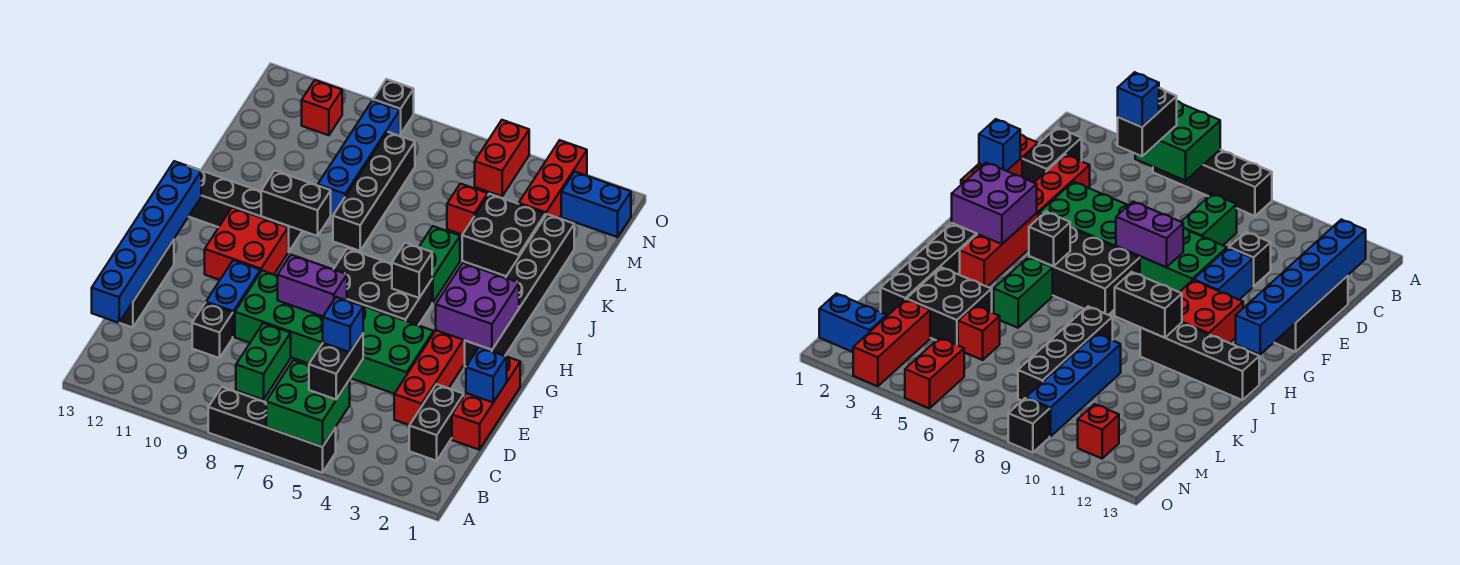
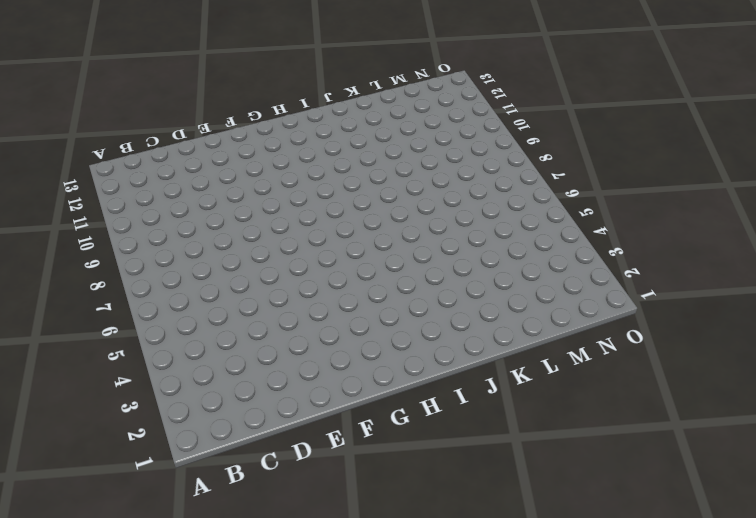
none -> black brick A5:A8 level 1
none -> black brick C2:D2 level 1
none -> green brick C8:D8 level 1
none -> red brick D1:F1 level 1

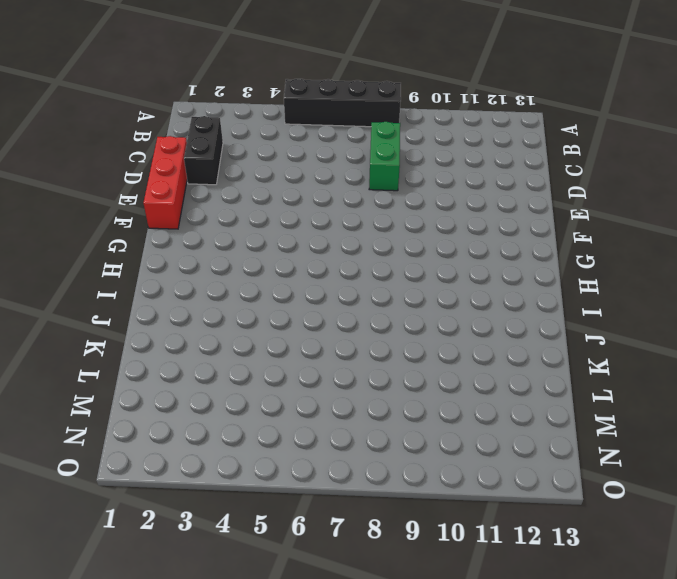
none -> red brick D3:I3 level 1
none -> black brick D10 level 1
none -> black brick D13:F13 level 1
none -> green brick E4:F9 level 1

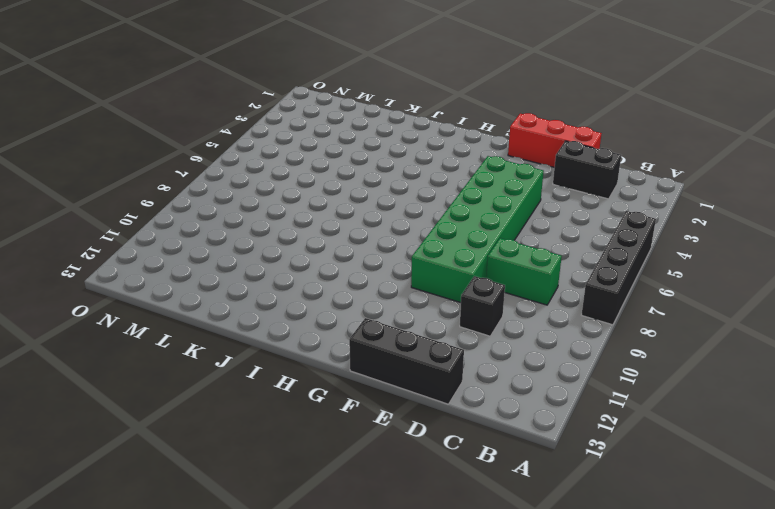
none -> red brick D3:I3 level 1
none -> blue brick E10:F10 level 1
none -> black brick G2:L2 level 1
none -> black brick G5:H7 level 1

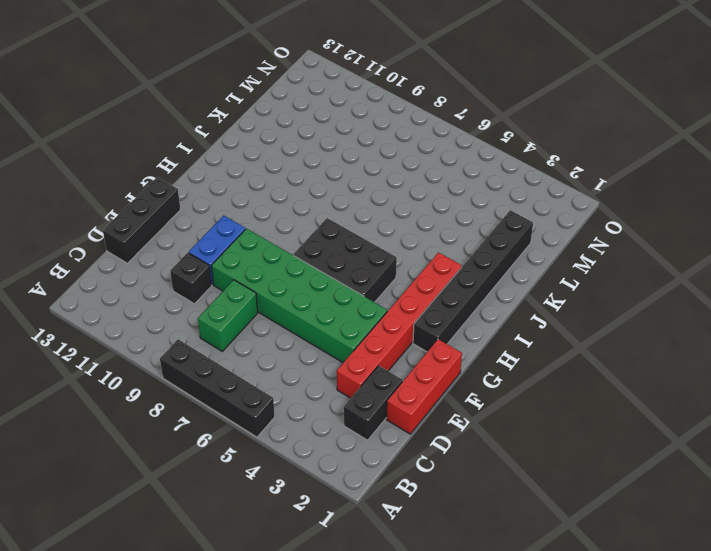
none -> red brick G10:H11 level 1
none -> green brick I5:J5 level 1
none -> black brick I10:I13 level 1
none -> black brick J8:M8 level 1

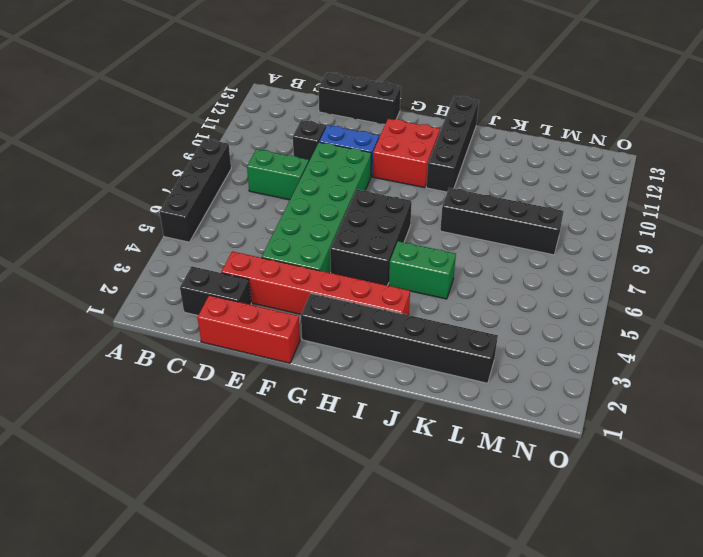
none -> black brick K3:L4 level 1
none -> blue brick K9:N9 level 1
none -> red brick L5 level 1
none -> red brick M3:O3 level 1

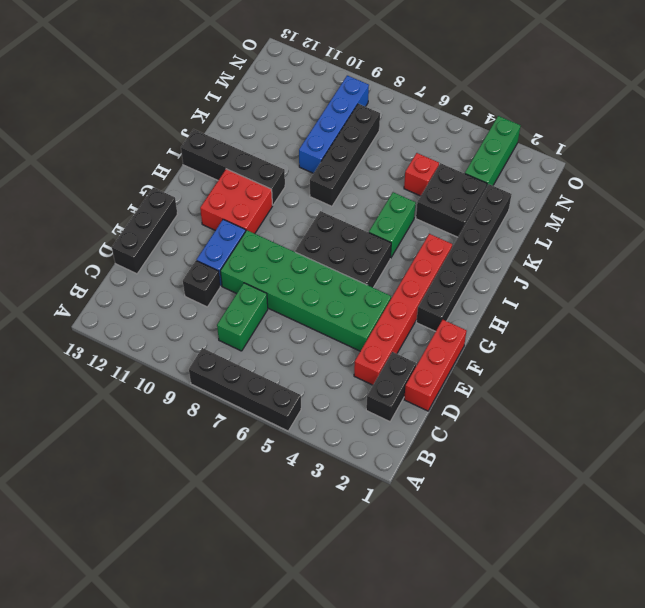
green brick M3:O3 level 1 -> red brick M3:O3 level 1
none -> blue brick N1:N2 level 1
none -> red brick N5:O5 level 1
none -> red brick N11 level 1
none -> black brick O9 level 1

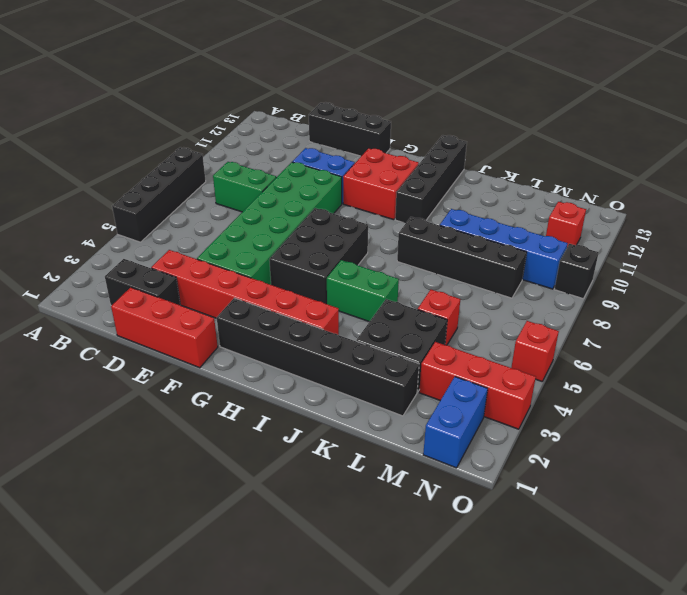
red brick O5 level 1 -> red brick N5:O5 level 1
none -> black brick D10 level 1
none -> green brick A5:B6 level 2
none -> blue brick C13:H13 level 2
none -> blue brick E1 level 2

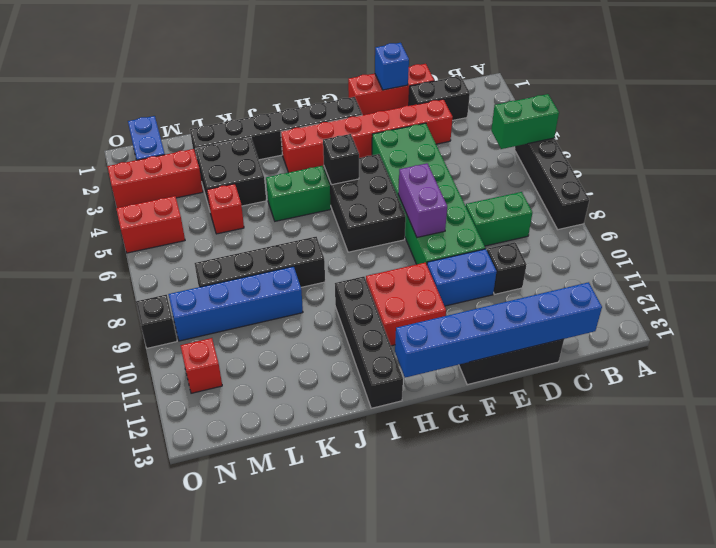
green brick A5:B5 level 2 -> green brick A5:B6 level 2
none -> purple brick G2:H3 level 2
none -> black brick I9:I10 level 2
none -> black brick B5:C5 level 3
none -> blue brick C5 level 4

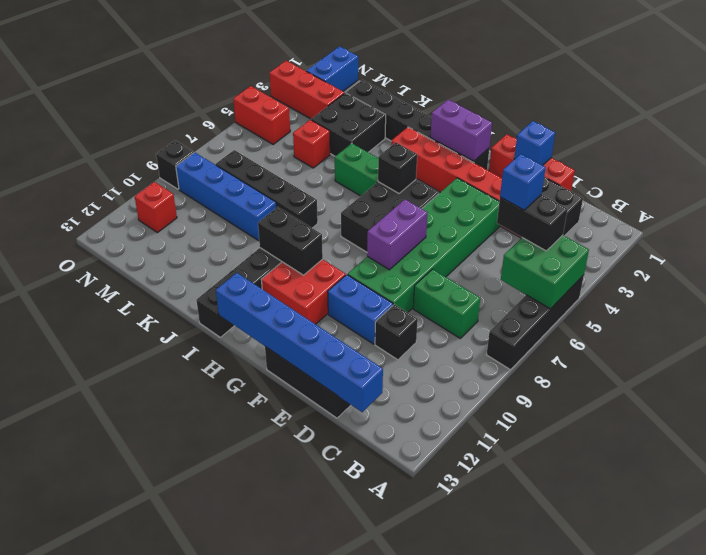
purple brick G2:H2 level 2 -> purple brick G2:H3 level 2
black brick H10:I10 level 2 -> black brick I9:I10 level 2

